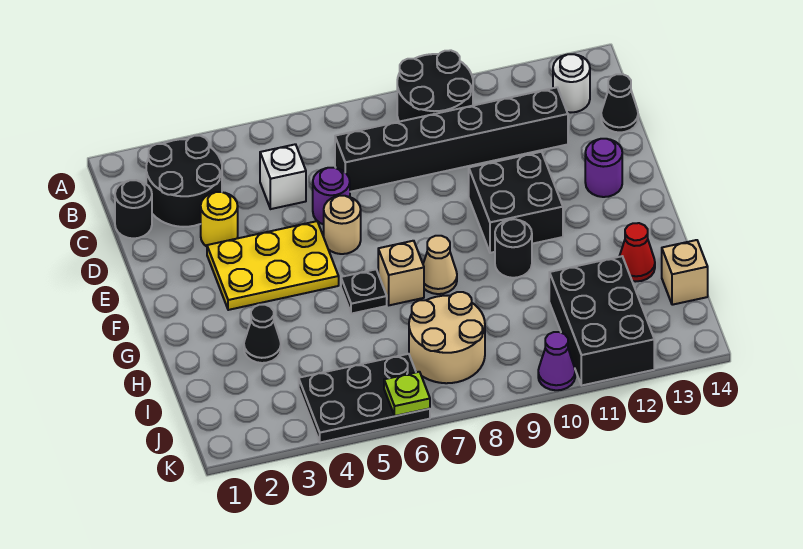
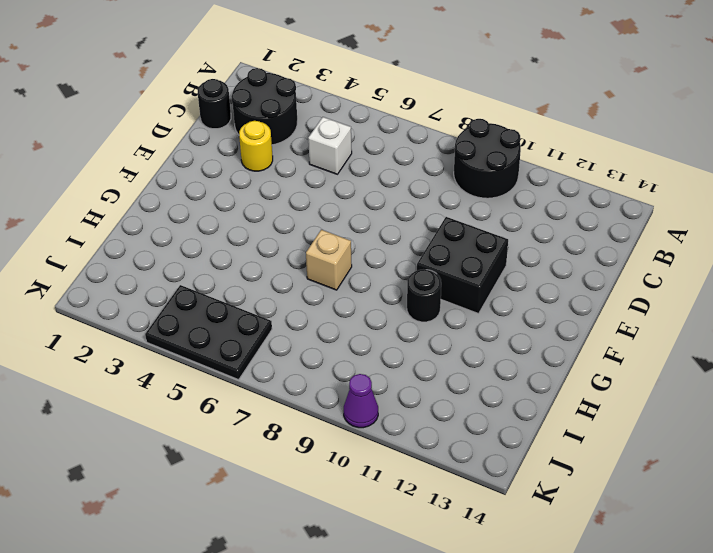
none -> white round brick B13 level 1
none -> black brick C7:C12 level 1
none -> black cone C14 level 1

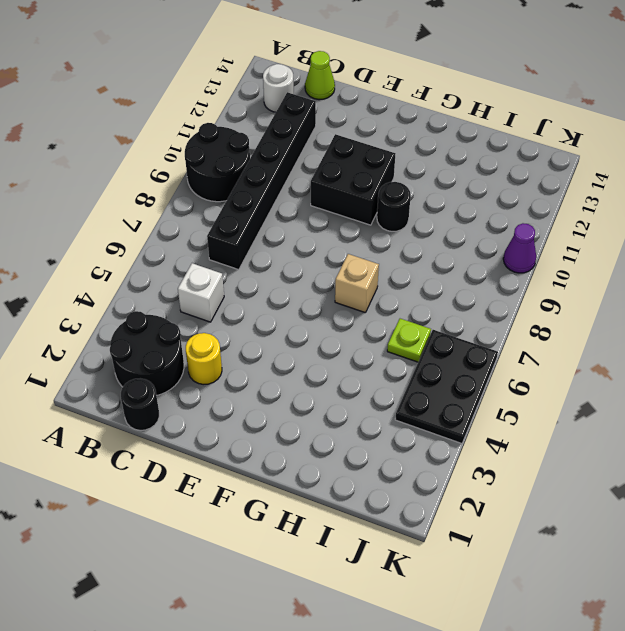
lime cone C14 level 1 -> black cone C14 level 1
lime plate I6 level 1 -> lime plate K6 level 2
none -> purple round brick D6 level 1
none -> yellow plate E3:F5 level 1
none -> tan round brick E6 level 1

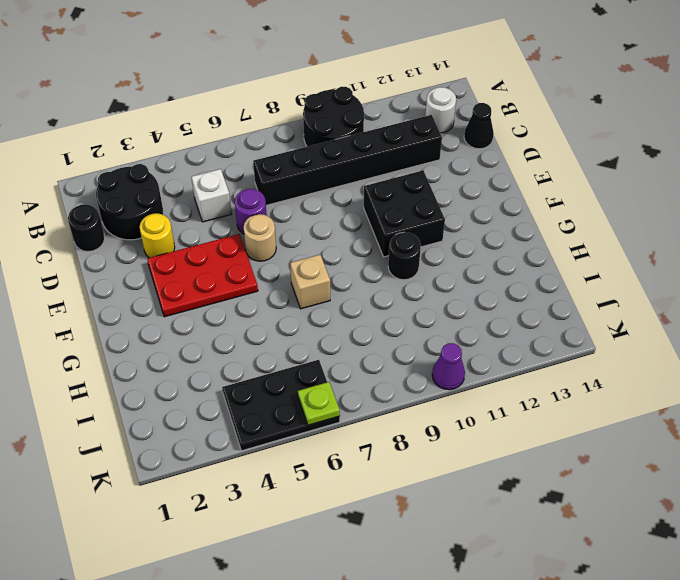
red plate E3:F5 level 1 -> yellow plate E3:F5 level 1
none -> purple round brick E13 level 1
none -> black plate G6 level 1
none -> tan cone G8 level 1

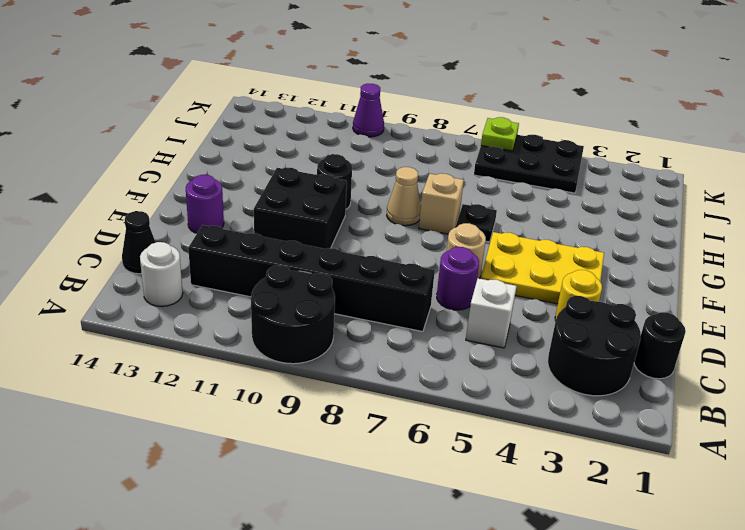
none -> black cone H3 level 1
none -> red cone H13 level 1
none -> tan round brick I7:J8 level 1

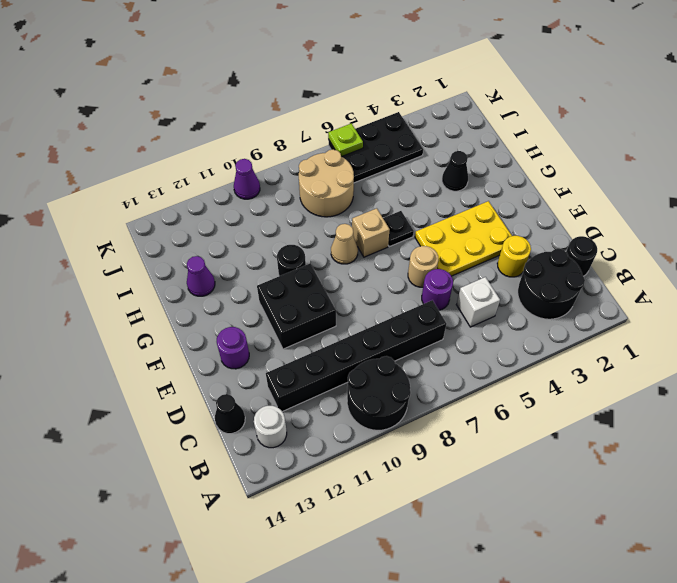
purple cone H13 level 1 -> red cone H13 level 1
none -> black brick I11:K12 level 1
none -> tan brick I14 level 1

